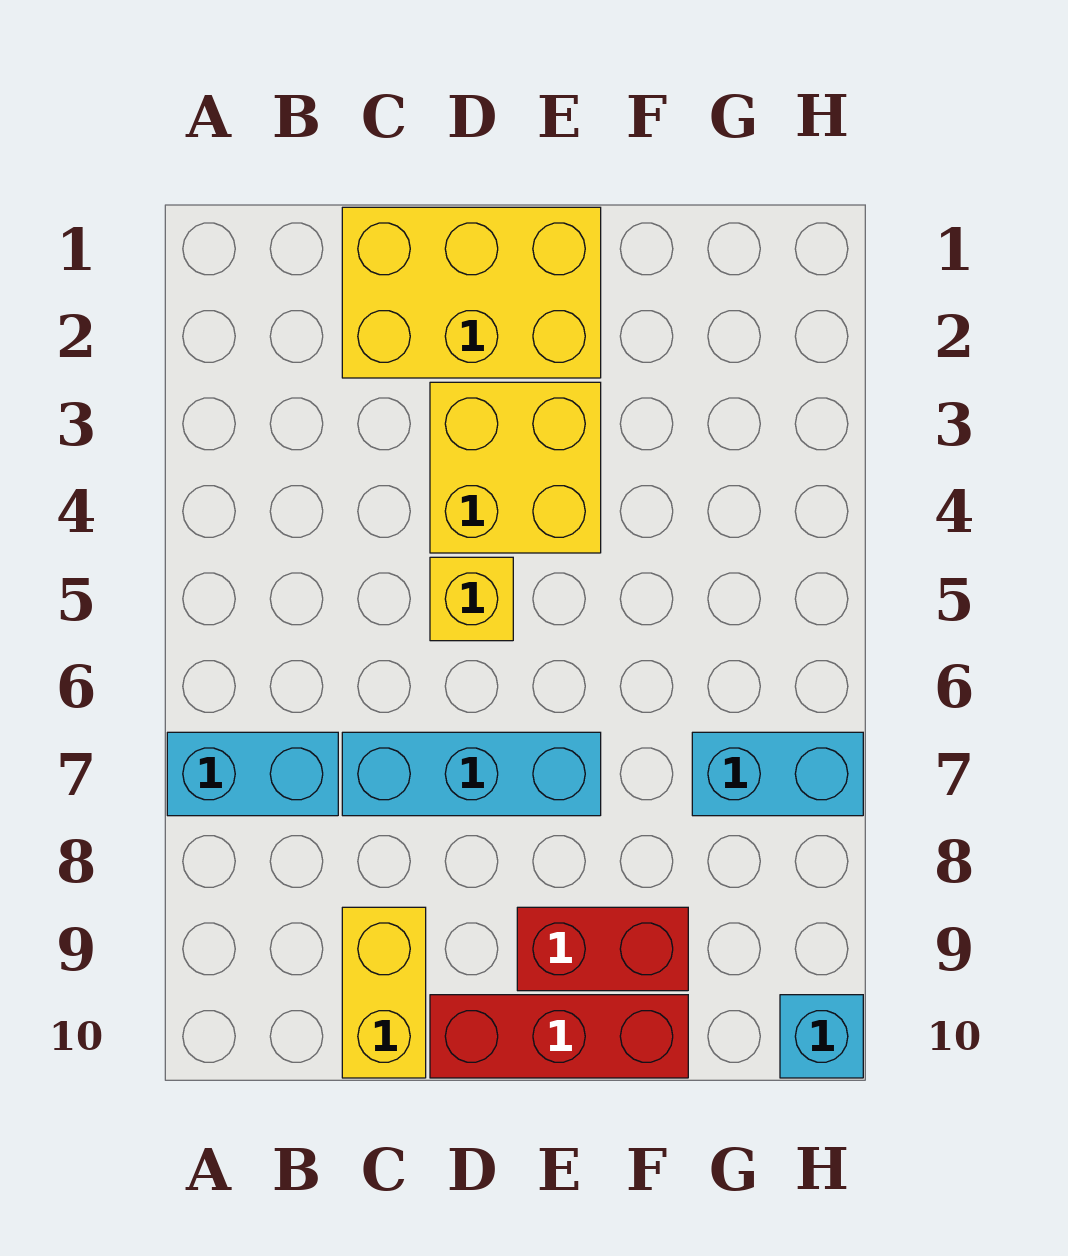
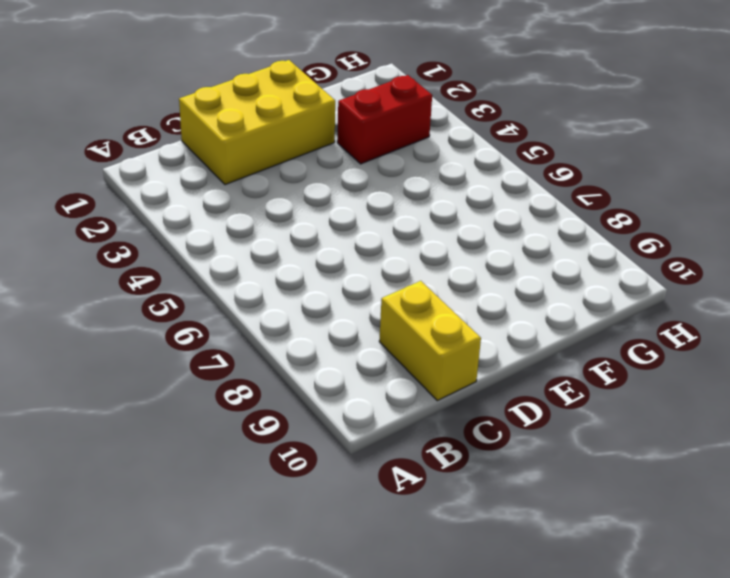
red brick F3:G3 level 1 -> red brick E9:F9 level 1
none -> cyan brick A7:B7 level 1
none -> cyan brick C7:E7 level 1

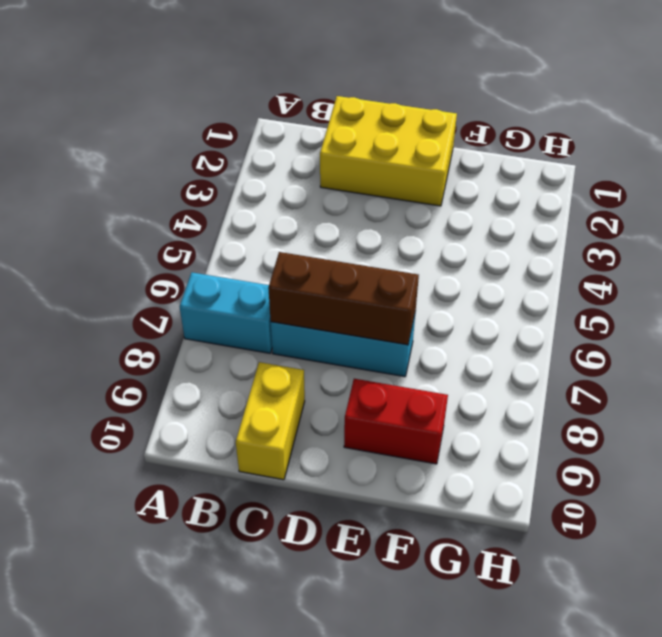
brown brick C7:E7 level 2 -> none
none -> yellow brick D3:E4 level 1
none -> yellow brick D5 level 1

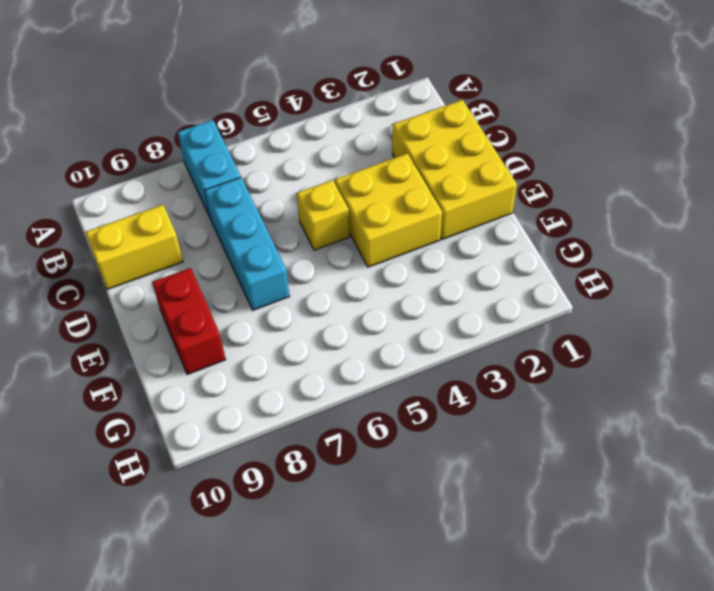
none -> red brick D10:F10 level 1
none -> cyan brick G7:H7 level 1

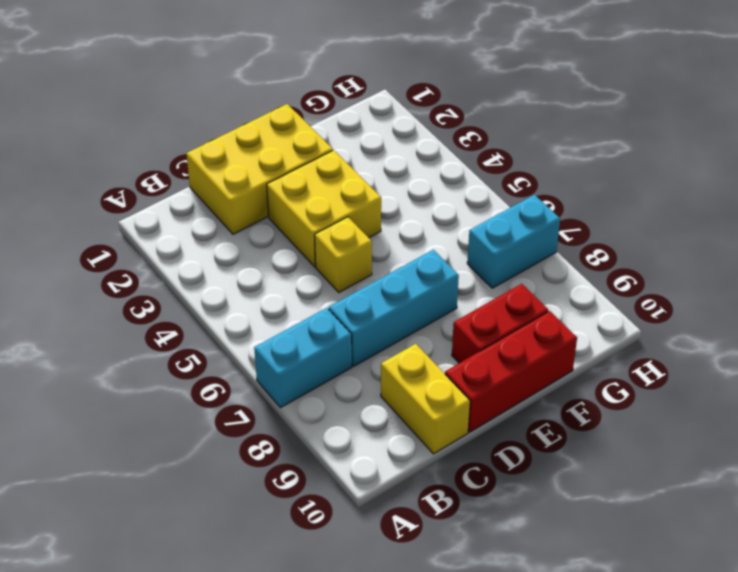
none -> cyan brick H10 level 1

